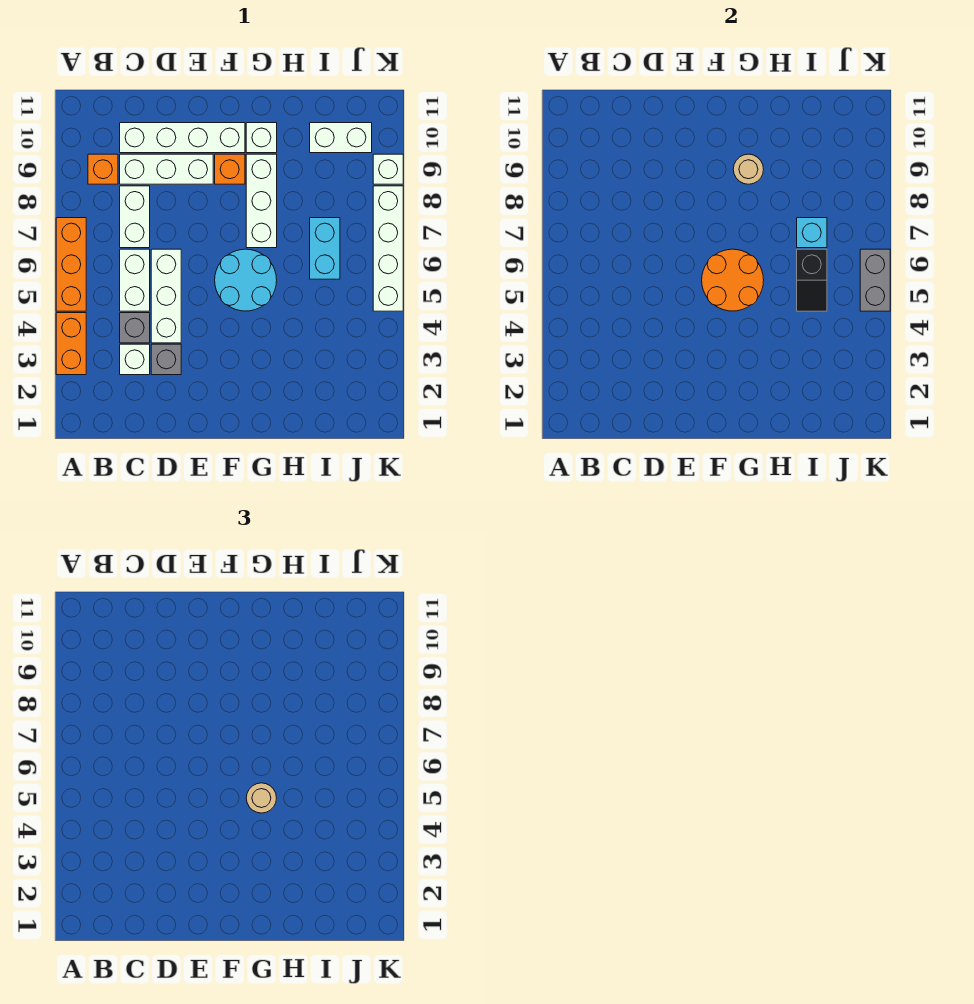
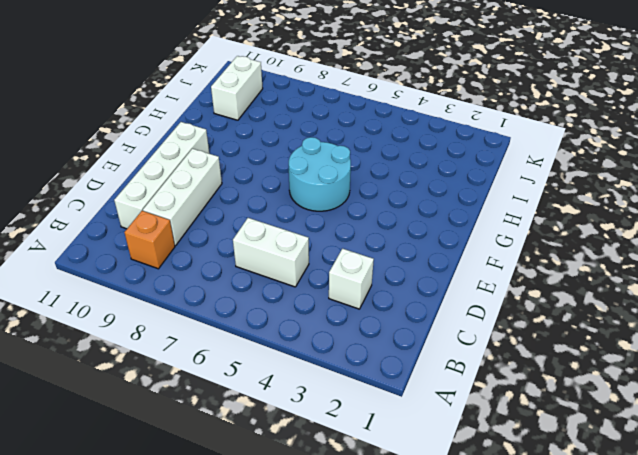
none -> orange brick A3:A4 level 1
none -> orange brick A5:A7 level 1
none -> grey brick C4 level 1

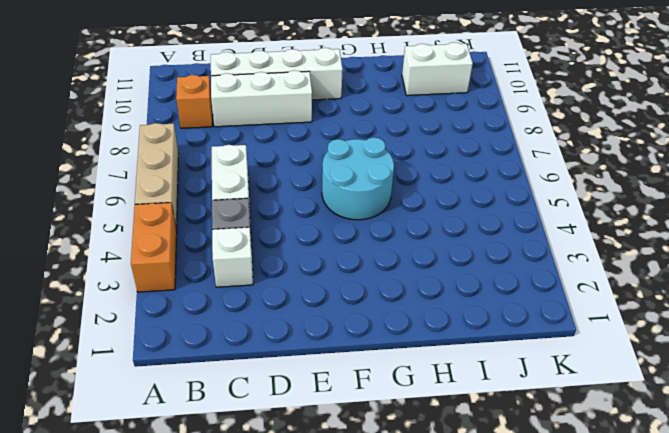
tan brick A5:A7 level 1 -> orange brick A5:A7 level 1
none -> white brick C7:C8 level 1
none -> grey brick D3 level 1
none -> white brick D4:D6 level 1

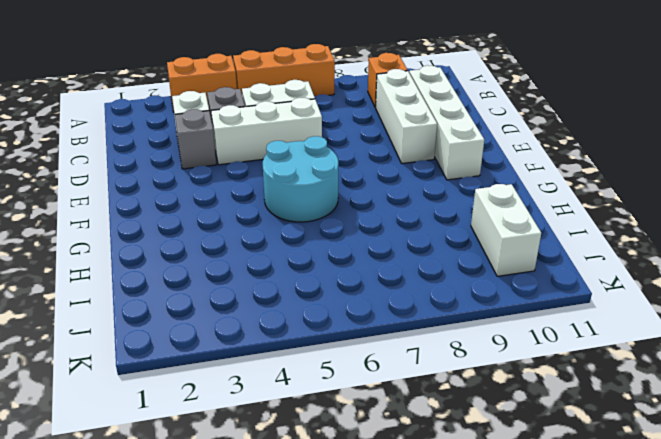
none -> white brick C7:C8 level 1
none -> orange brick F9 level 1
none -> white brick G7:G9 level 1

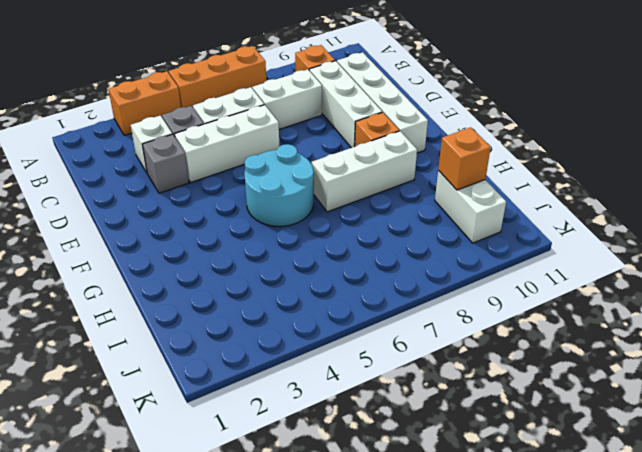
orange brick I10 level 2 -> none
none -> white brick G10 level 1
none -> cyan brick I6:I7 level 1
none -> white brick K5:K8 level 1

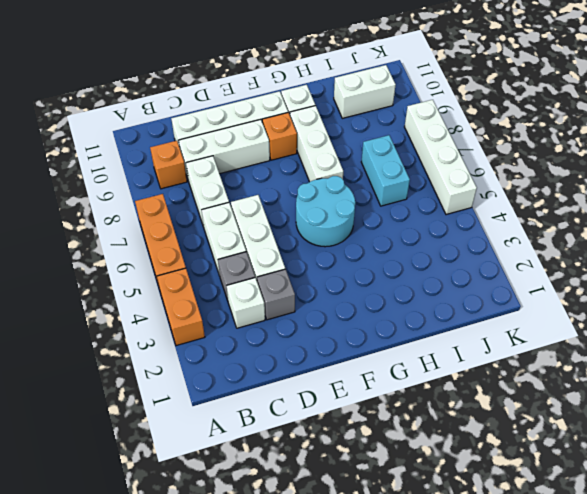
none -> white brick K9 level 1
none -> orange round brick F5:G6 level 2
none -> tan round brick G9 level 2

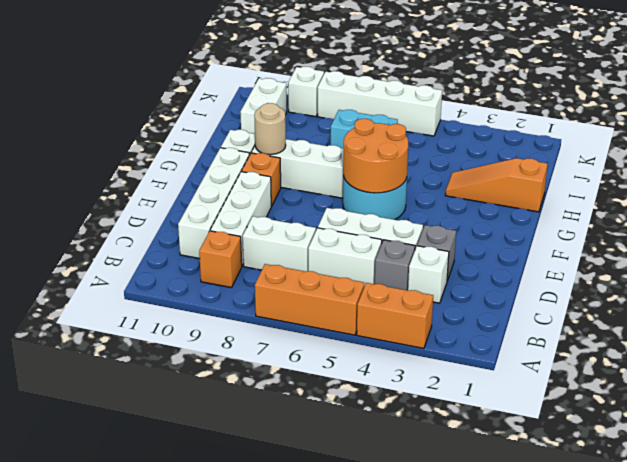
orange slope H1:H3 level 1 top 1 -> none
none -> black slope I5:I6 level 2 top 6
none -> cyan brick I7 level 2
none -> grey brick K5:K6 level 2

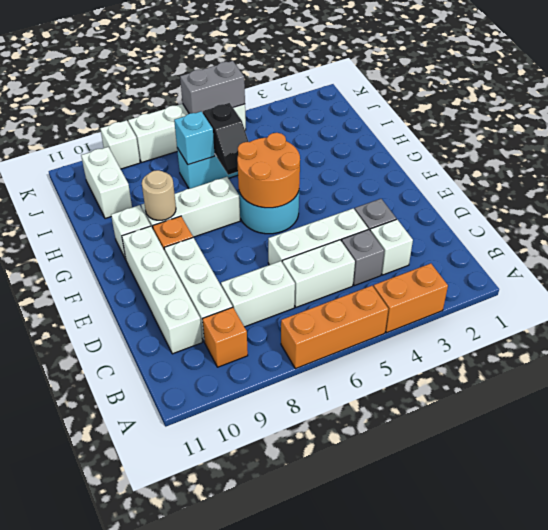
black slope H6:I6 level 2 top I -> black slope I5:I6 level 2 top 6
none -> tan round brick G5 level 3

